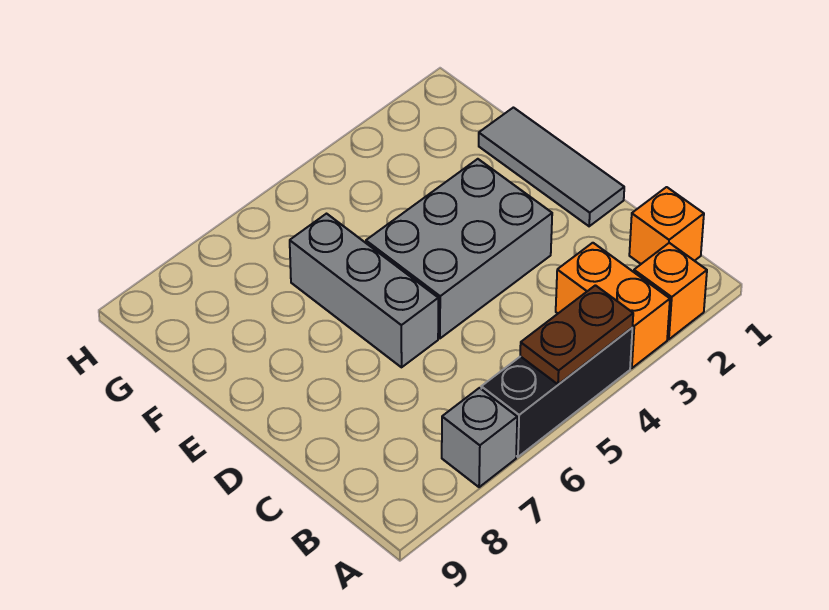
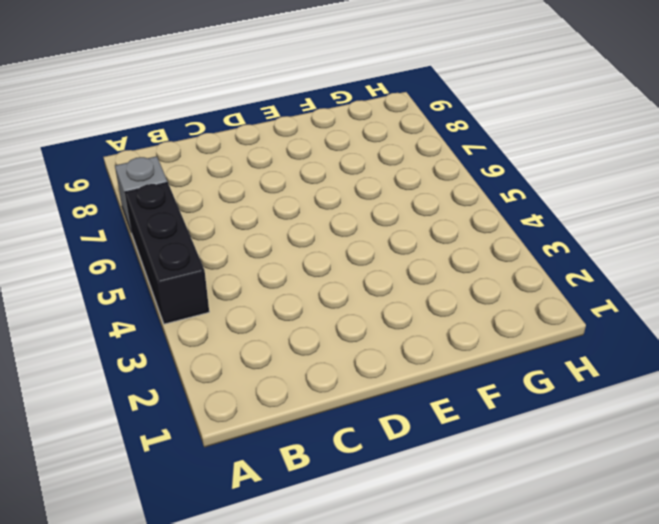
none -> orange brick A2 level 1
none -> orange brick A3:B3 level 1

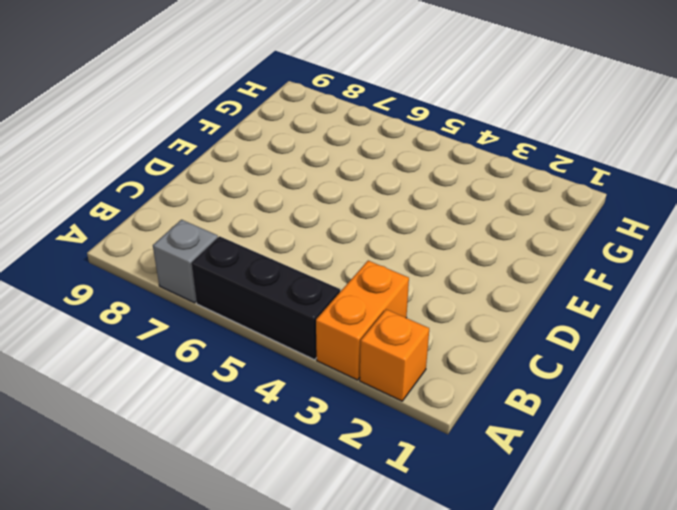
none -> orange brick B1 level 1
none -> grey tile D1:F1 level 1

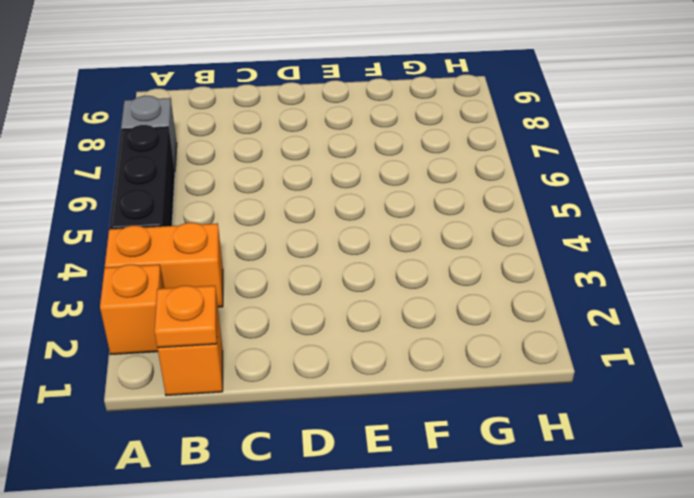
orange plate B1 level 2 -> none
none -> grey tile D1:F1 level 1
none -> grey brick D3:E5 level 1

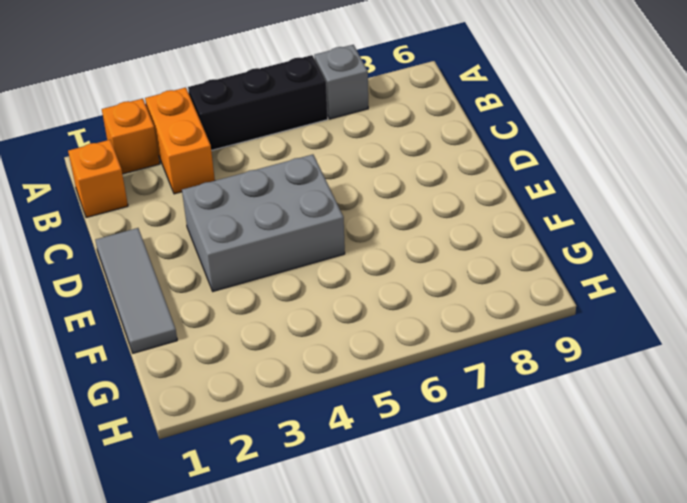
none -> grey brick D6:F6 level 1
none -> brown plate A4:A5 level 2

